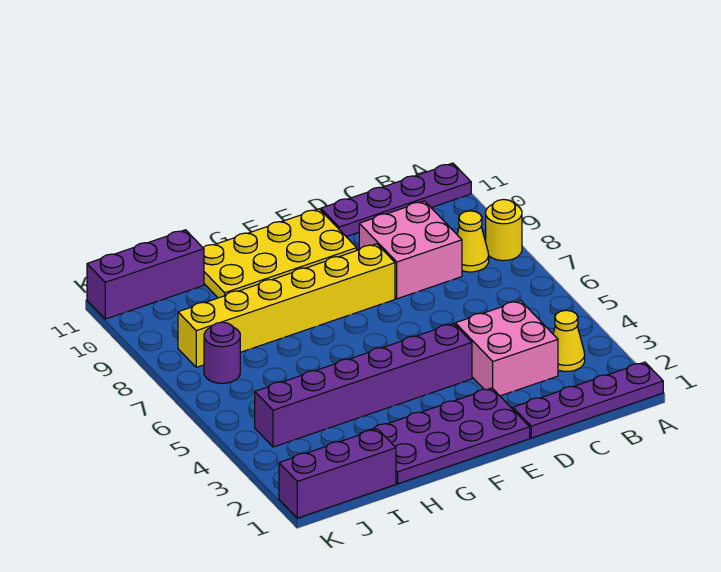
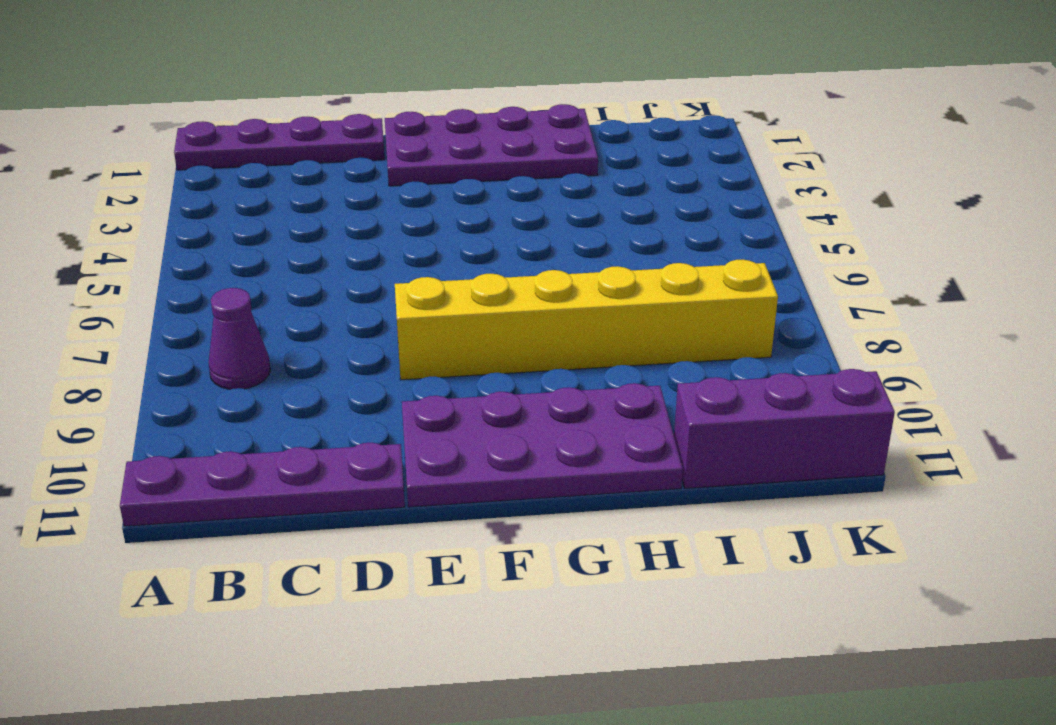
purple cone B8 level 1 -> yellow cone B8 level 1
purple plate E10:H11 level 1 -> yellow plate E10:H11 level 1
none -> yellow round brick A8 level 1
none -> yellow cone B3 level 1
none -> pink brick C3:D4 level 1

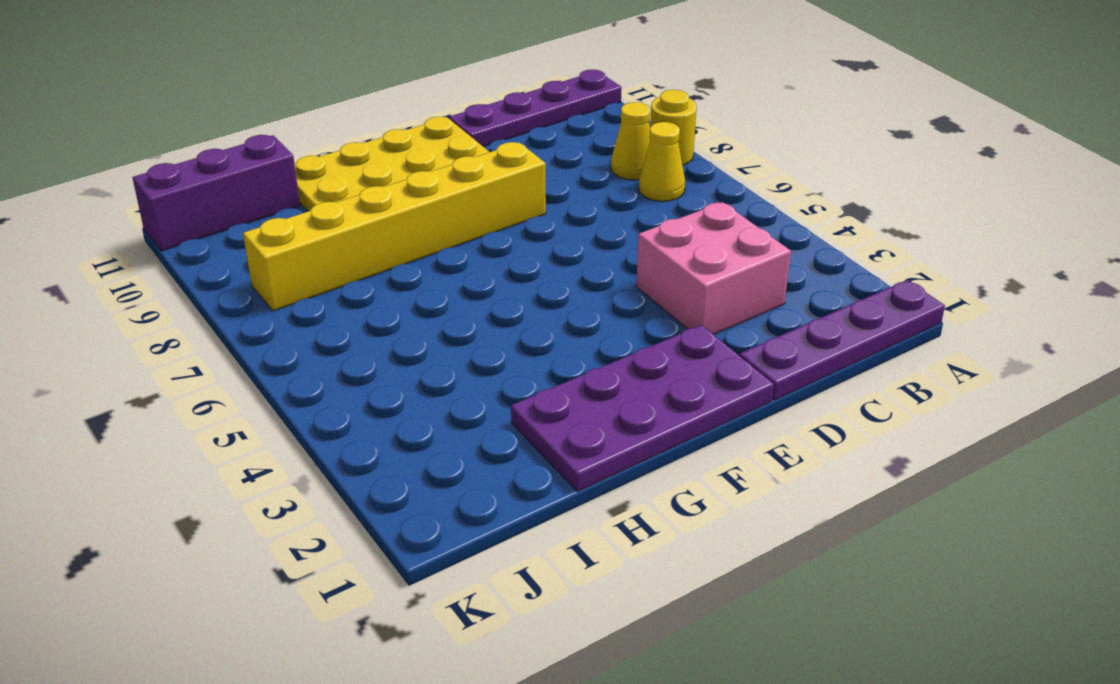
yellow cone B7 level 1 -> yellow cone B3 level 1
none -> pink brick C8:D9 level 1
none -> purple brick E4:J4 level 1
none -> purple brick I1:K1 level 1

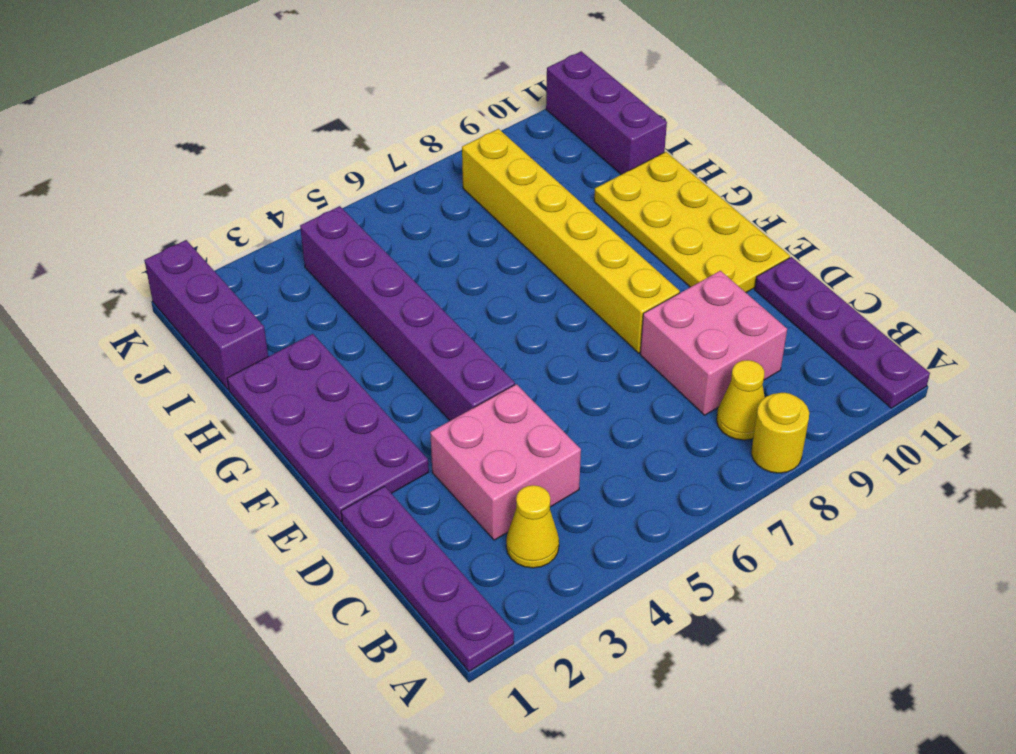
none -> purple round brick J7 level 1

